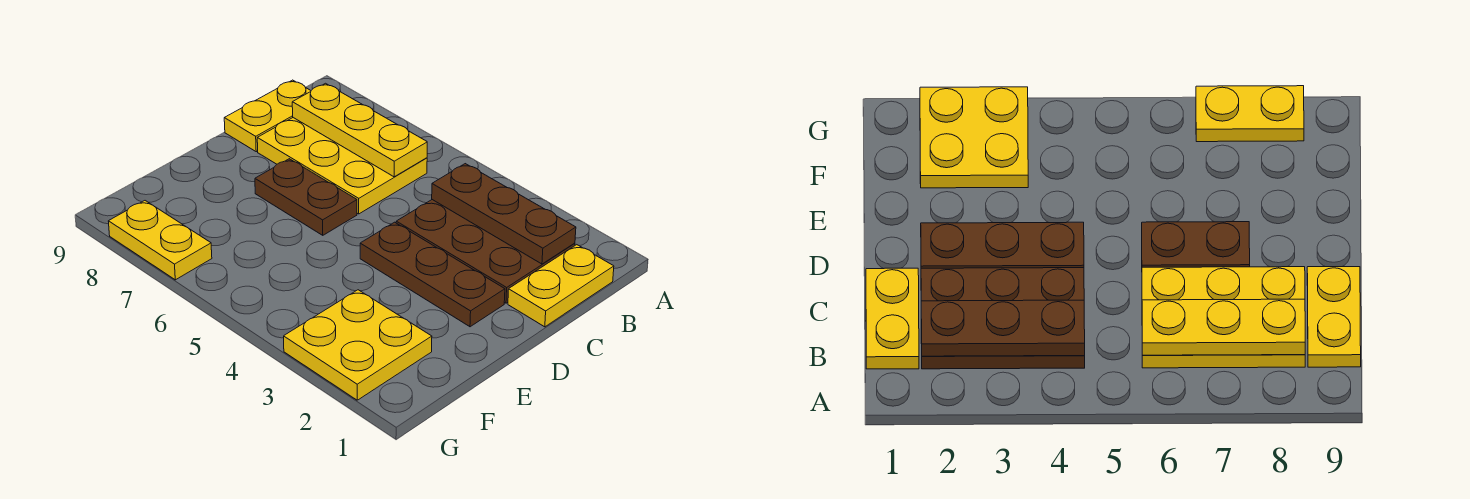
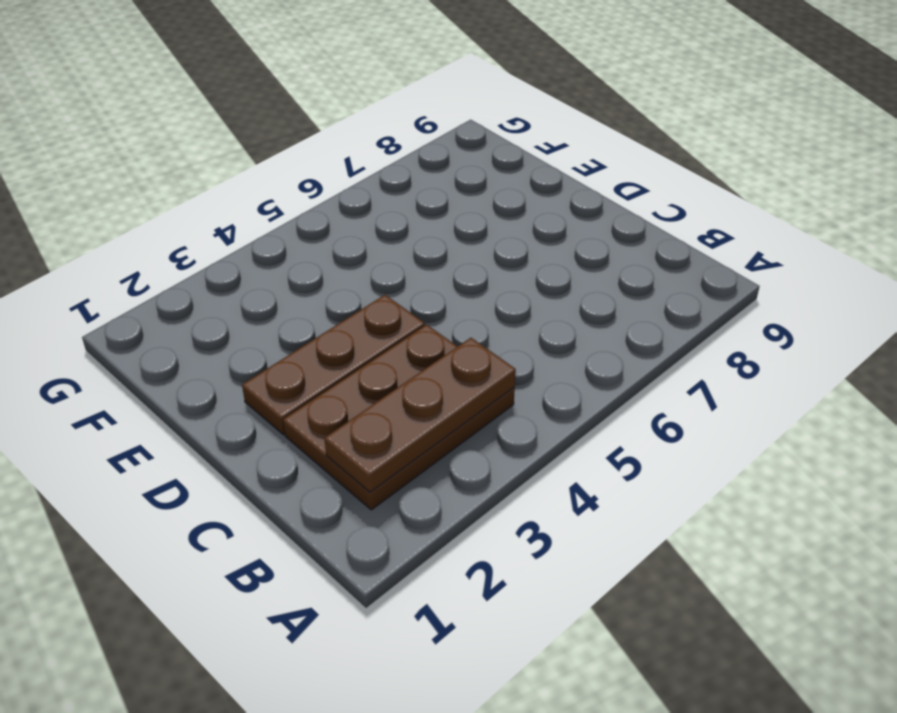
none -> yellow plate B1:C1 level 1
none -> yellow plate B6:C8 level 1

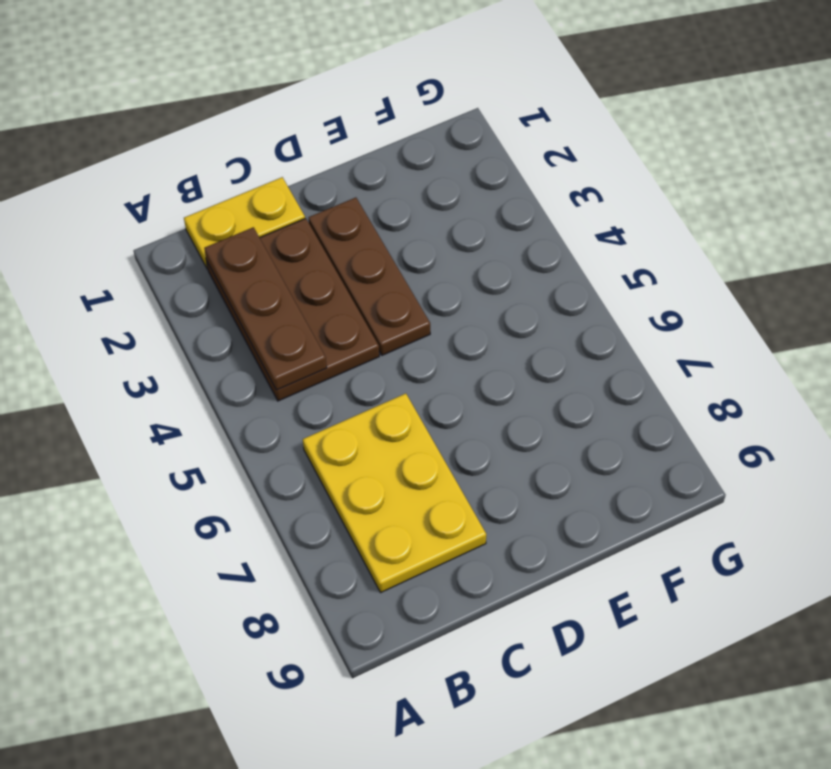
none -> yellow plate B9:C9 level 1
none -> brown plate D6:D7 level 1

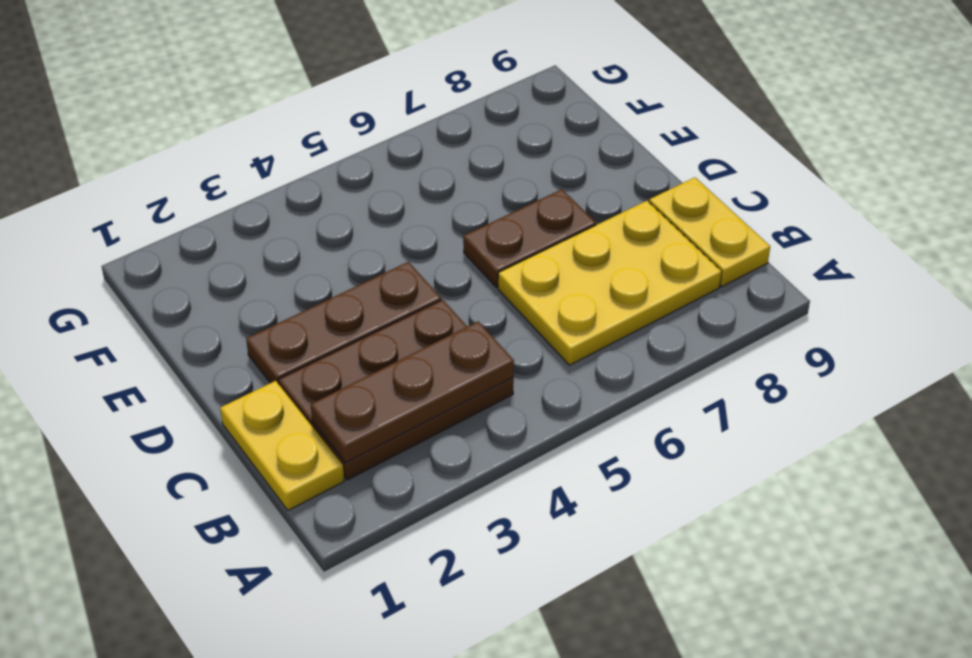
none -> yellow plate F2:G3 level 1
none -> yellow plate G7:G8 level 1

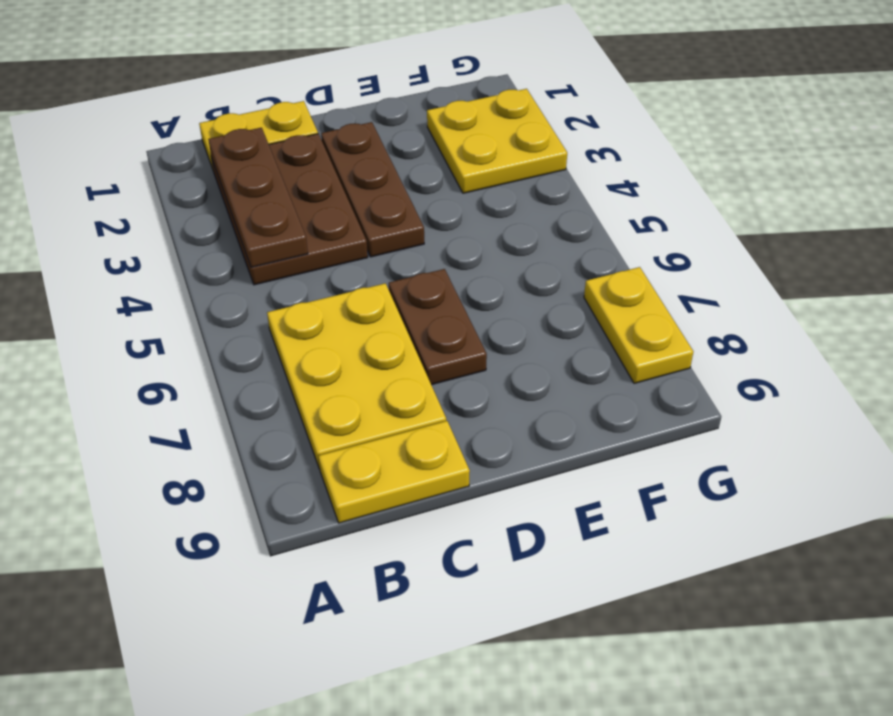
none -> yellow plate B6:B8 level 2

